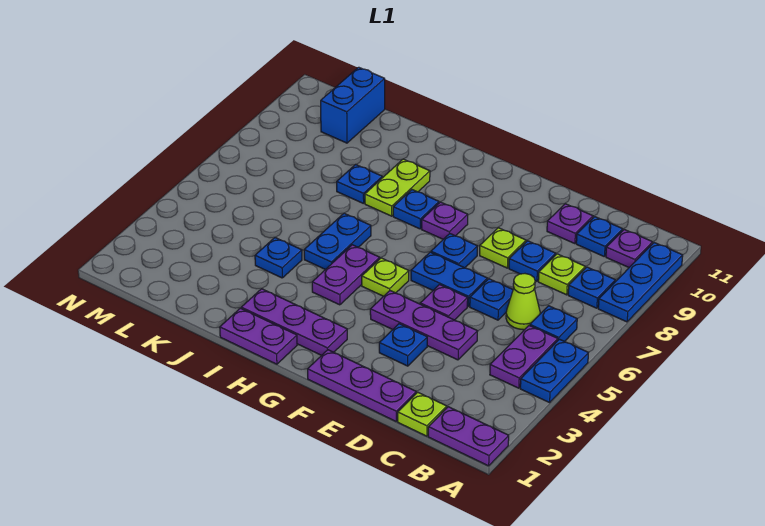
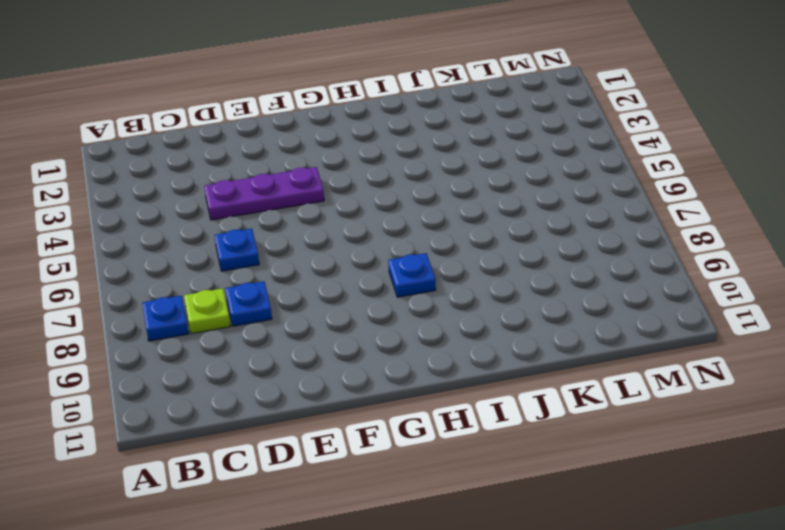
none -> purple plate A1:B1 level 1
none -> blue plate A4:A5 level 1
none -> blue plate A8:A10 level 1
none -> purple plate B4:B5 level 1

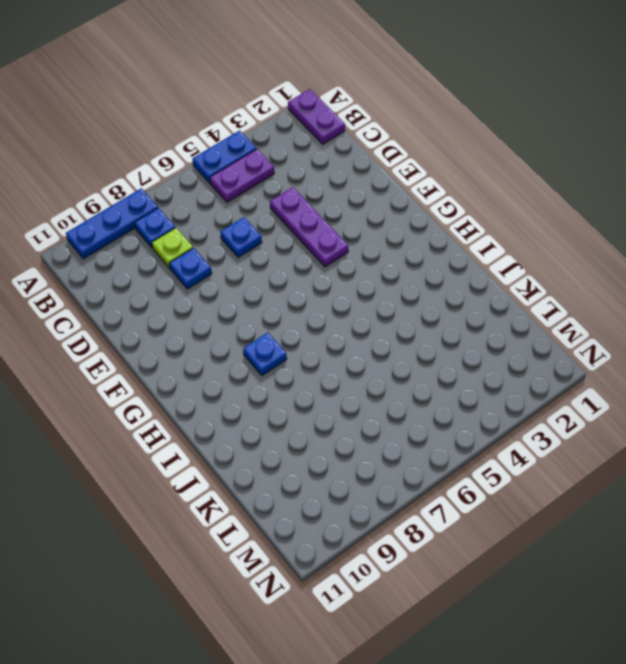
none -> blue plate B6 level 1
none -> purple plate B10 level 1
none -> lime plate C1 level 1
none -> lime cone C6 level 1

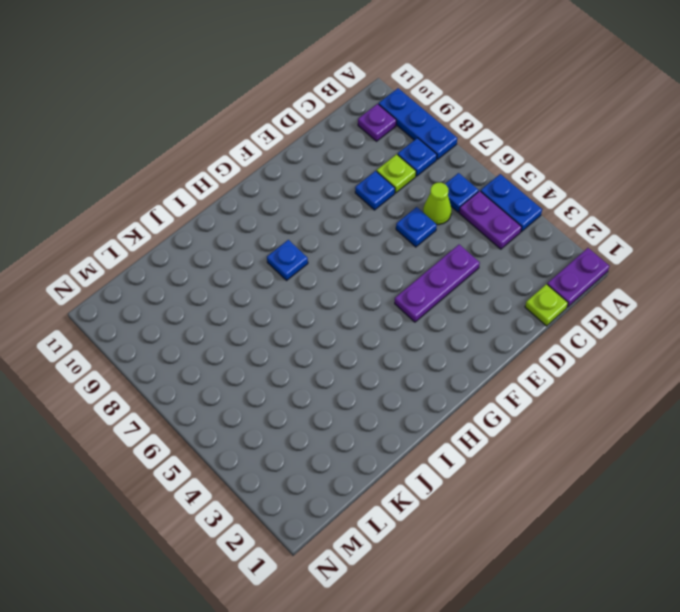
none -> blue plate C10 level 1
none -> purple plate D1:F1 level 1
none -> purple plate D10 level 1
none -> blue plate E3 level 1

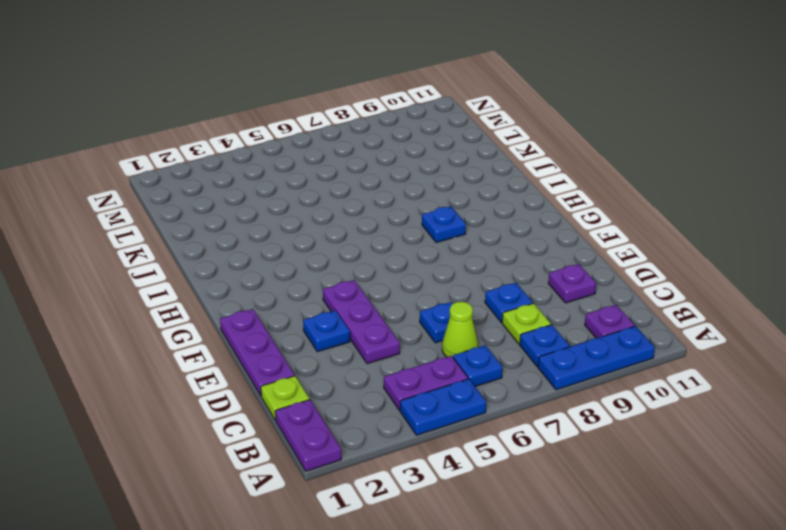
none -> blue plate C10 level 1
none -> purple plate E5 level 1
none -> blue plate E6:F6 level 1
none -> lime plate E8 level 1

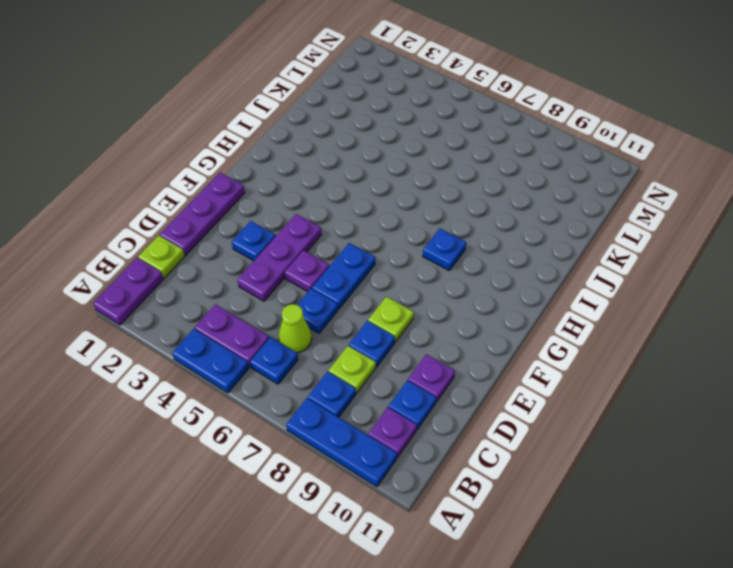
none -> blue plate F7 level 1
none -> purple plate G2:I2 level 1
none -> lime plate G5 level 1
none -> purple plate G8 level 1

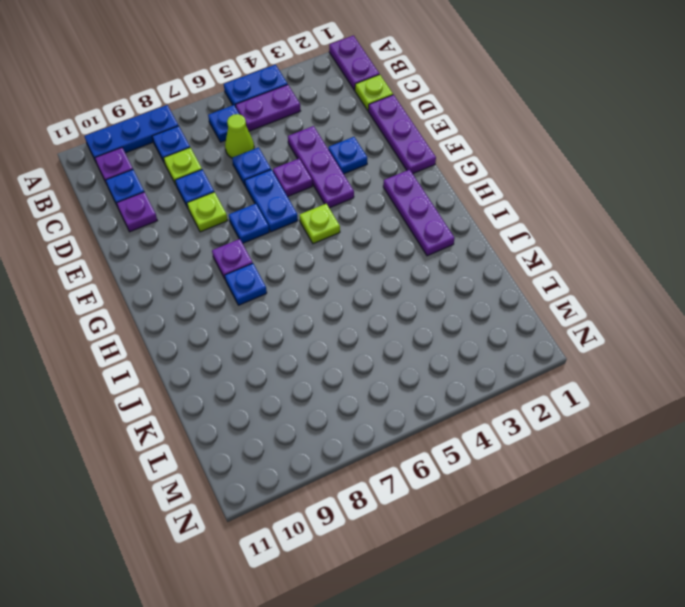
none -> purple plate H1:I1 level 1
none -> purple plate H4:H5 level 1
none -> blue plate I5:I6 level 1
none -> lime plate I8:I9 level 1

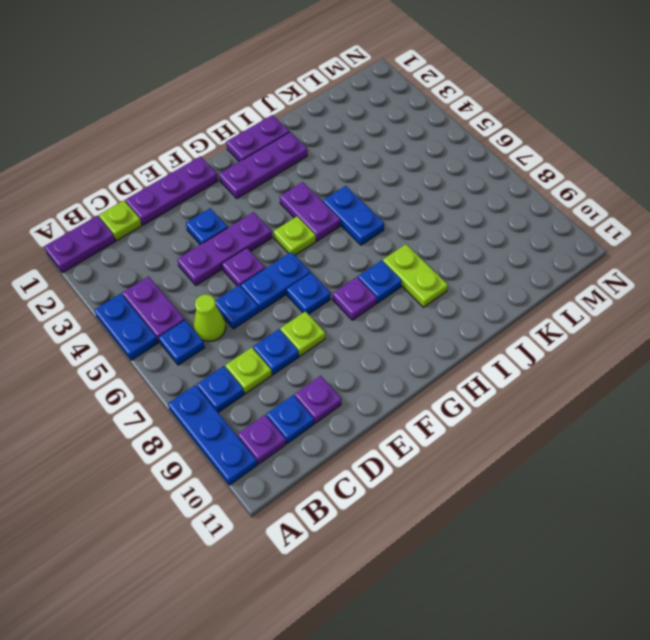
none -> blue plate J4 level 1
none -> blue plate J8 level 1
none -> blue brick L10:L11 level 1

